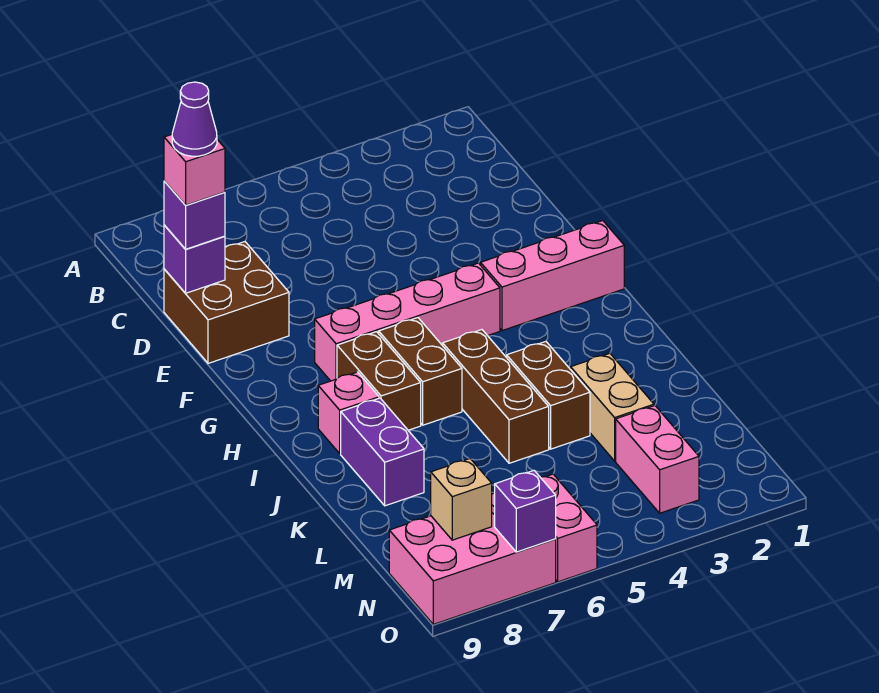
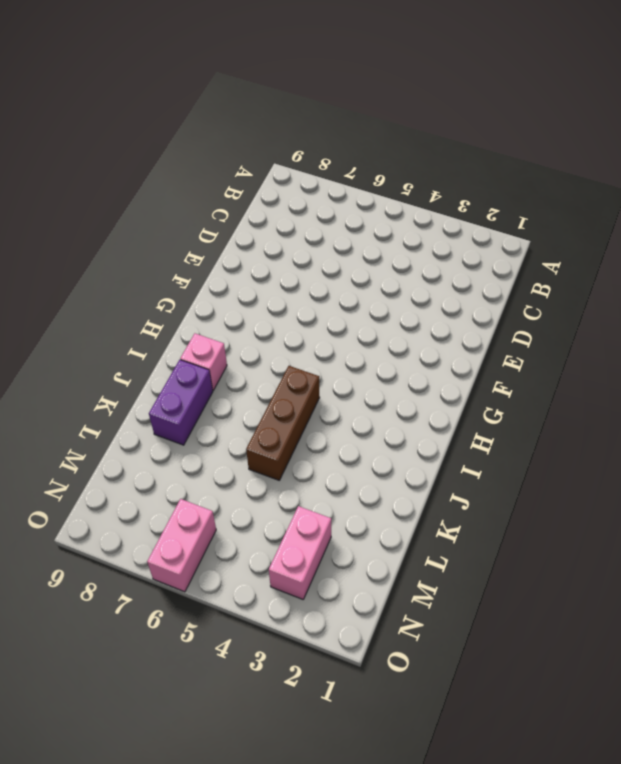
none -> brown brick D8:E9 level 1
none -> pink brick G1:G3 level 1
none -> pink brick G4:G7 level 1

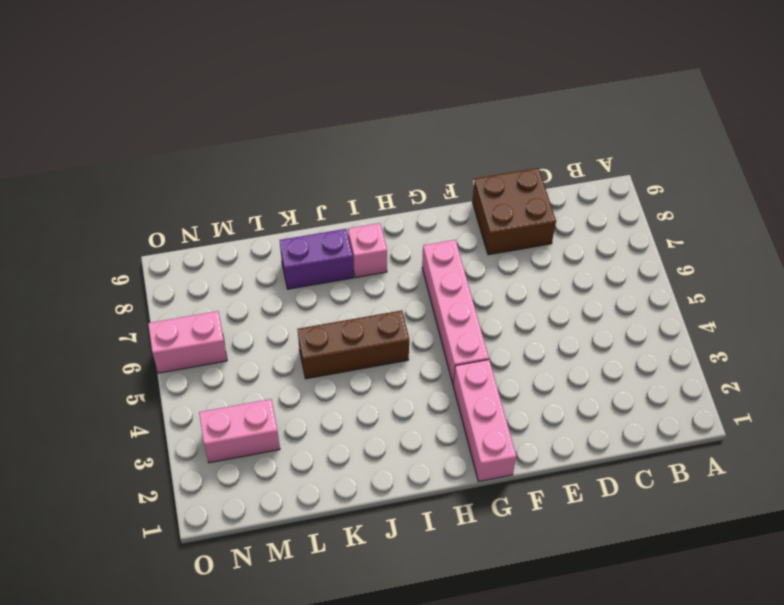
none -> brown brick H6:I6 level 1
none -> brown brick H7:I7 level 1
none -> brown brick J4:K4 level 1

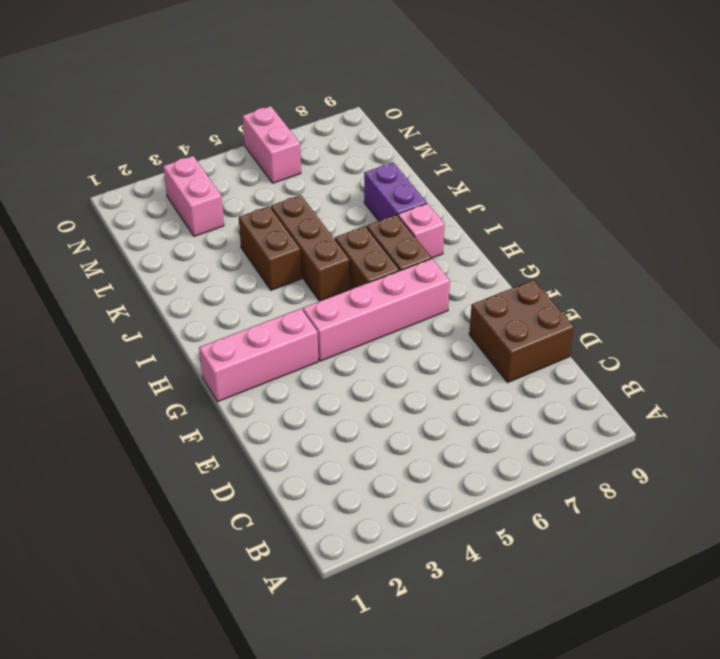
none -> tan brick K3:L3 level 1
none -> pink brick N7:O9 level 1
none -> purple brick D9 level 2

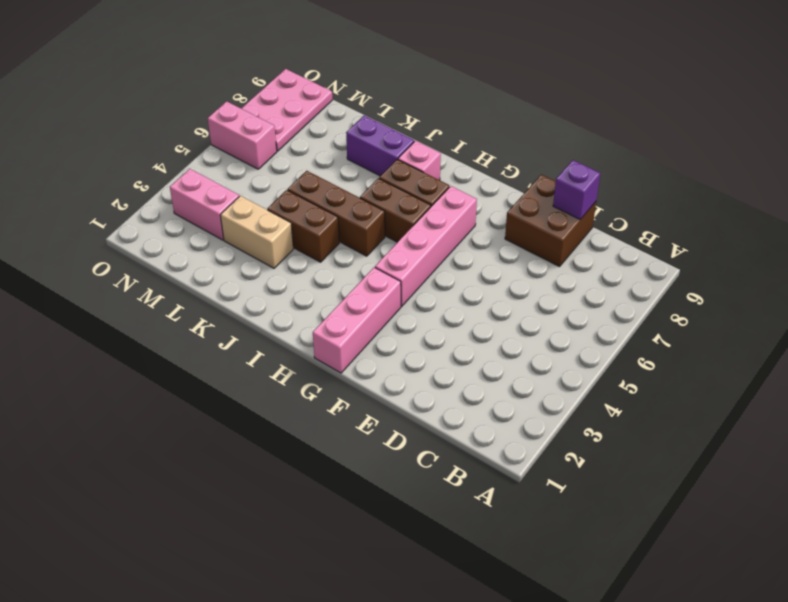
pink plate N7:O9 level 1 -> pink brick N7:O9 level 1
none -> tan brick N8 level 2
none -> purple brick O7 level 2
none -> purple brick D9 level 3

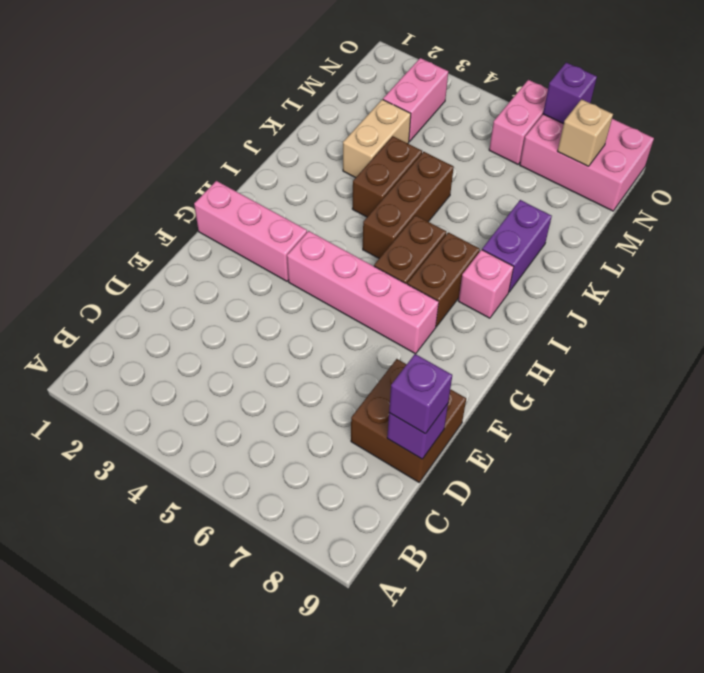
none -> pink brick D9 level 4
none -> purple cone D9 level 5

